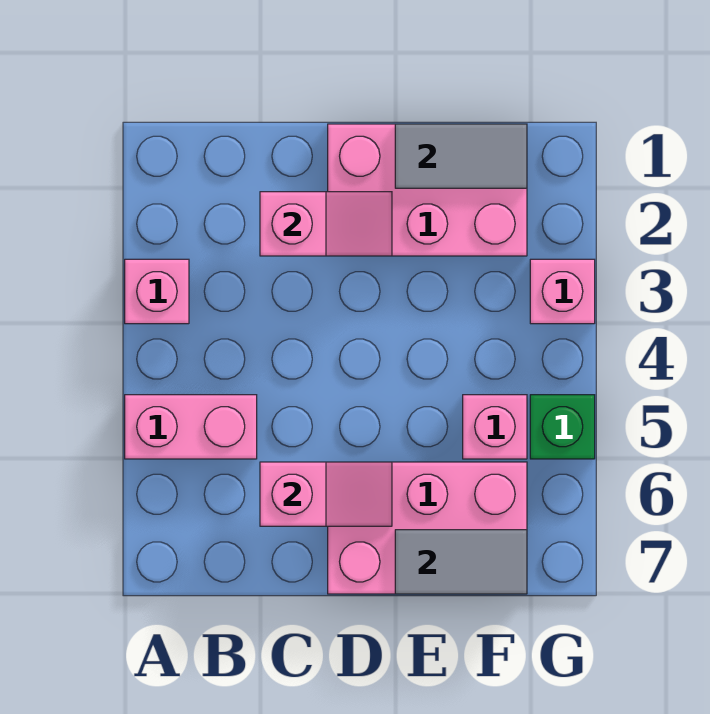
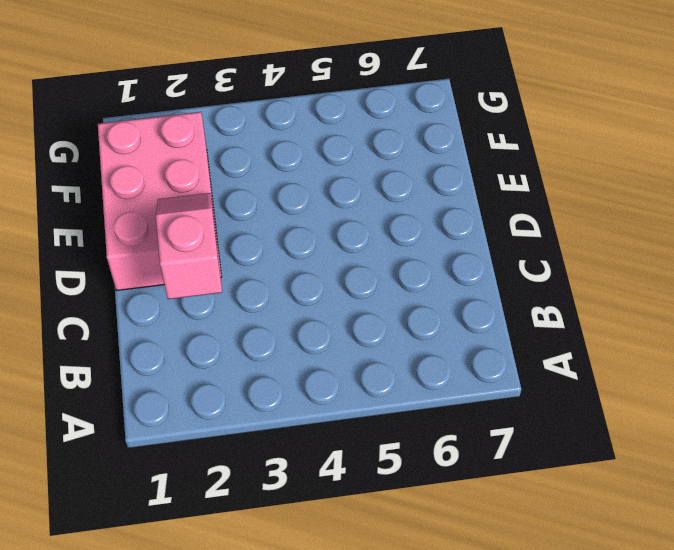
none -> pink brick A3 level 1
none -> pink brick A5:B5 level 1

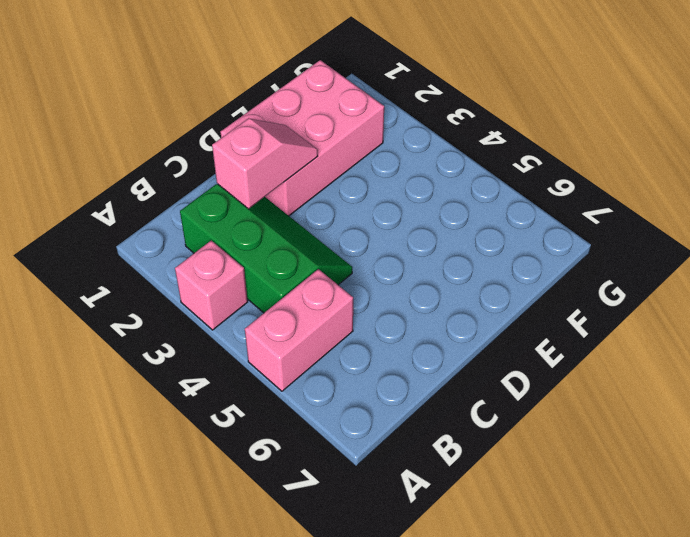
green slope B2:C4 level 1 top B -> none
none -> pink brick D6:F7 level 1
none -> pink brick F5 level 1

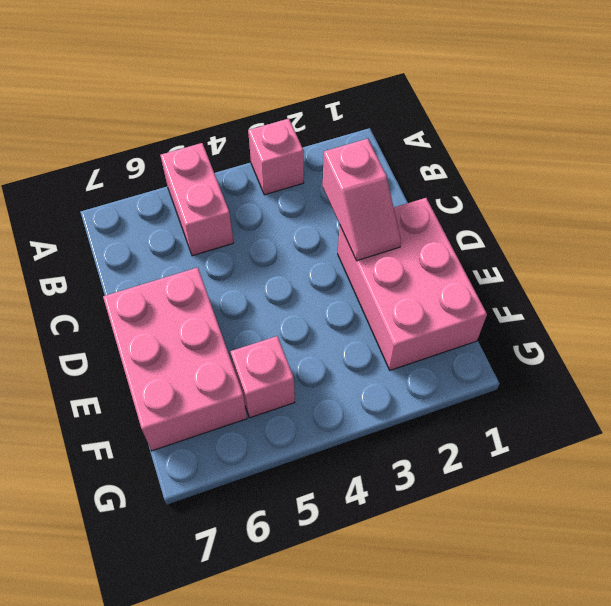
none -> pink brick G3 level 1
none -> green brick G5 level 1

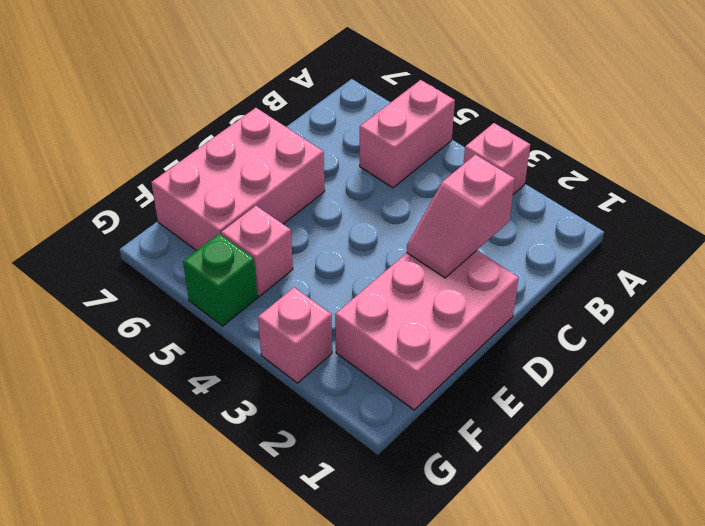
none -> pink slope C6:D6 level 2 top C
none -> grey tile E1:F1 level 2

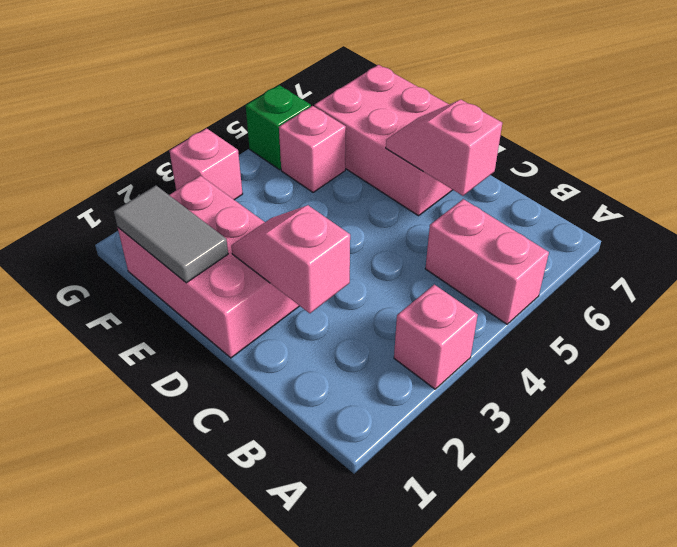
none -> grey tile E7:F7 level 2

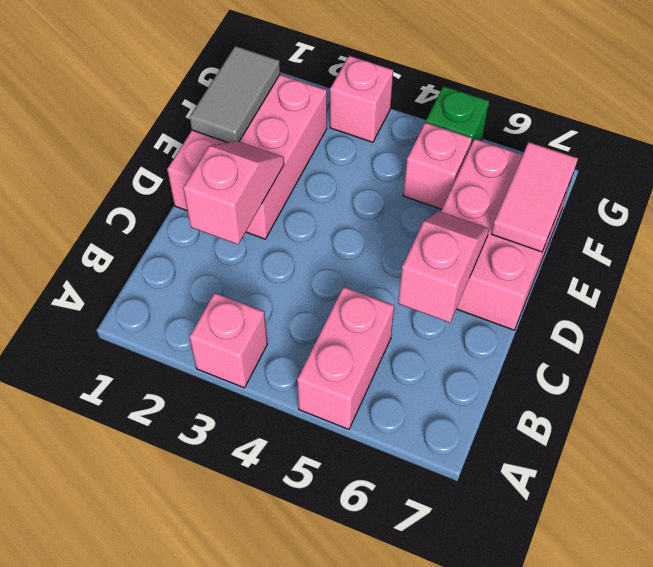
pink tile E7:F7 level 2 -> grey tile E7:F7 level 2

